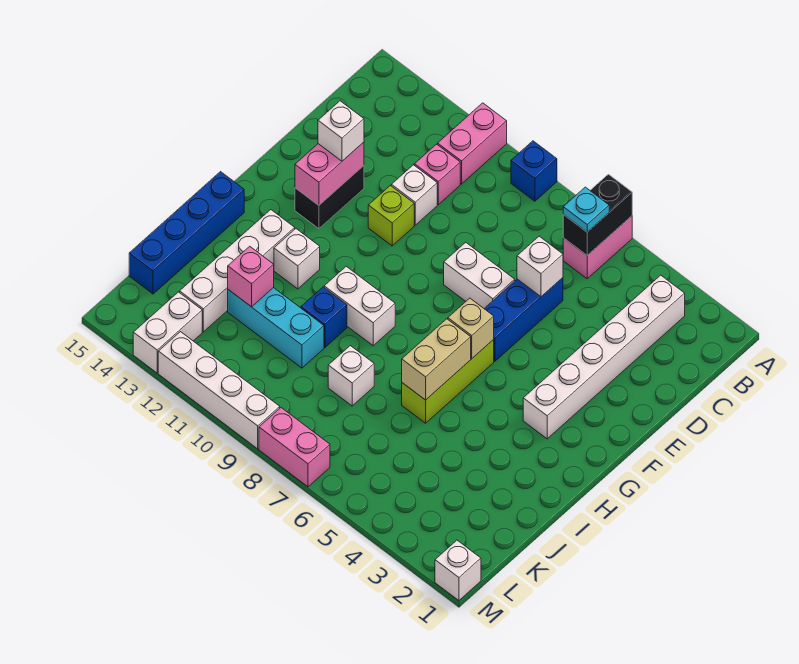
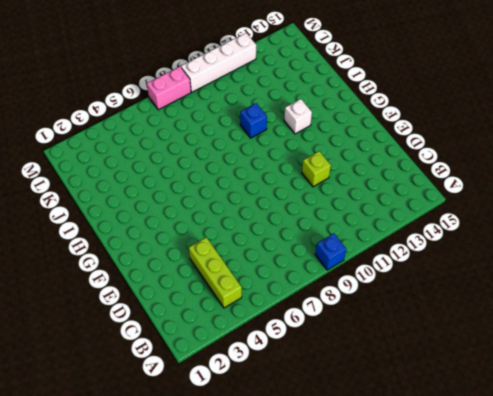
lime brick B4:D4 level 1 -> lime brick G6:I6 level 1
none -> pink brick A6:B6 level 1
none -> pink brick A11:B11 level 1
none -> white brick B3:G3 level 1
none -> pink brick C11 level 1

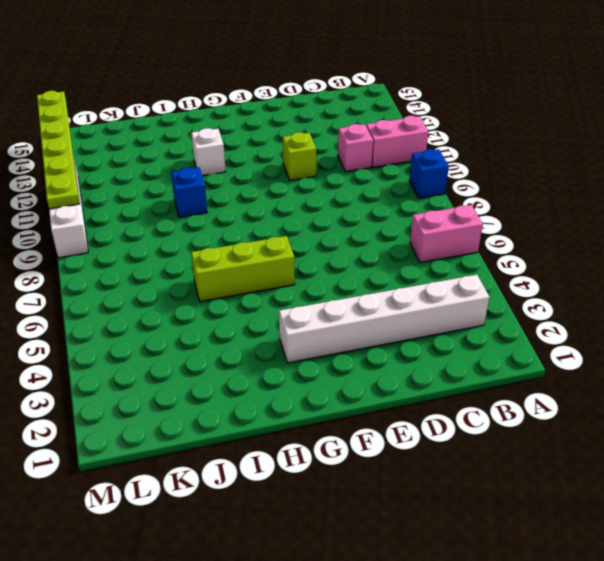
lime plate M10:M15 level 2 -> none
none -> blue brick D6:F6 level 1
none -> white brick D11 level 1
none -> white brick E7:E8 level 1
none -> black brick E13:F13 level 1

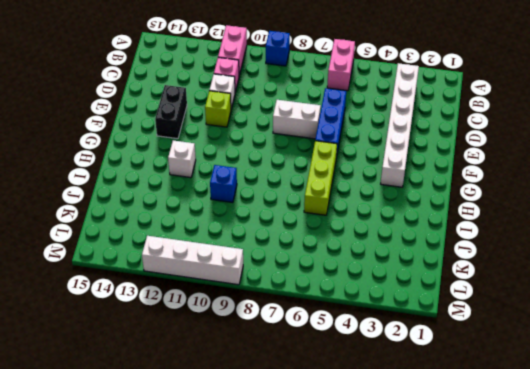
none -> white brick H9:H10 level 1
none -> white brick H13:K13 level 1
none -> blue brick H15:K15 level 1
none -> white brick J8 level 1

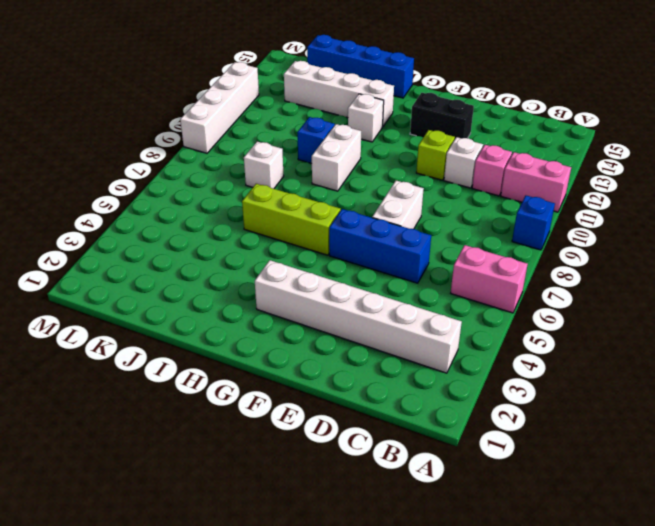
none -> cyan brick J10:J12 level 1
none -> white brick L13:M13 level 1
none -> white brick M1 level 1
none -> pink brick M7:M8 level 1

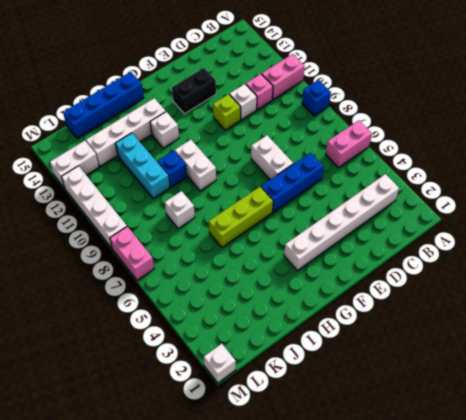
none -> black brick A6:B6 level 2
none -> white brick D6 level 2
none -> pink brick E13:F13 level 2
none -> tan brick G6 level 2

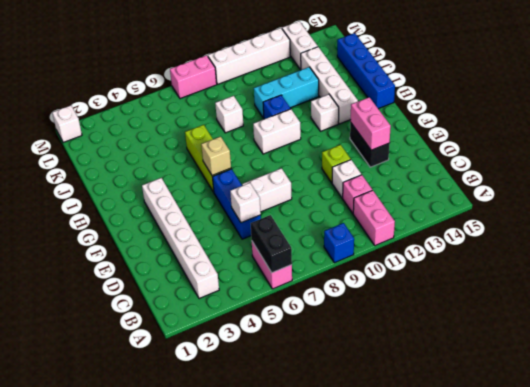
none -> tan brick H6:I6 level 2
none -> pink brick J12 level 2
none -> cyan plate B6 level 3
none -> white brick E13 level 3

